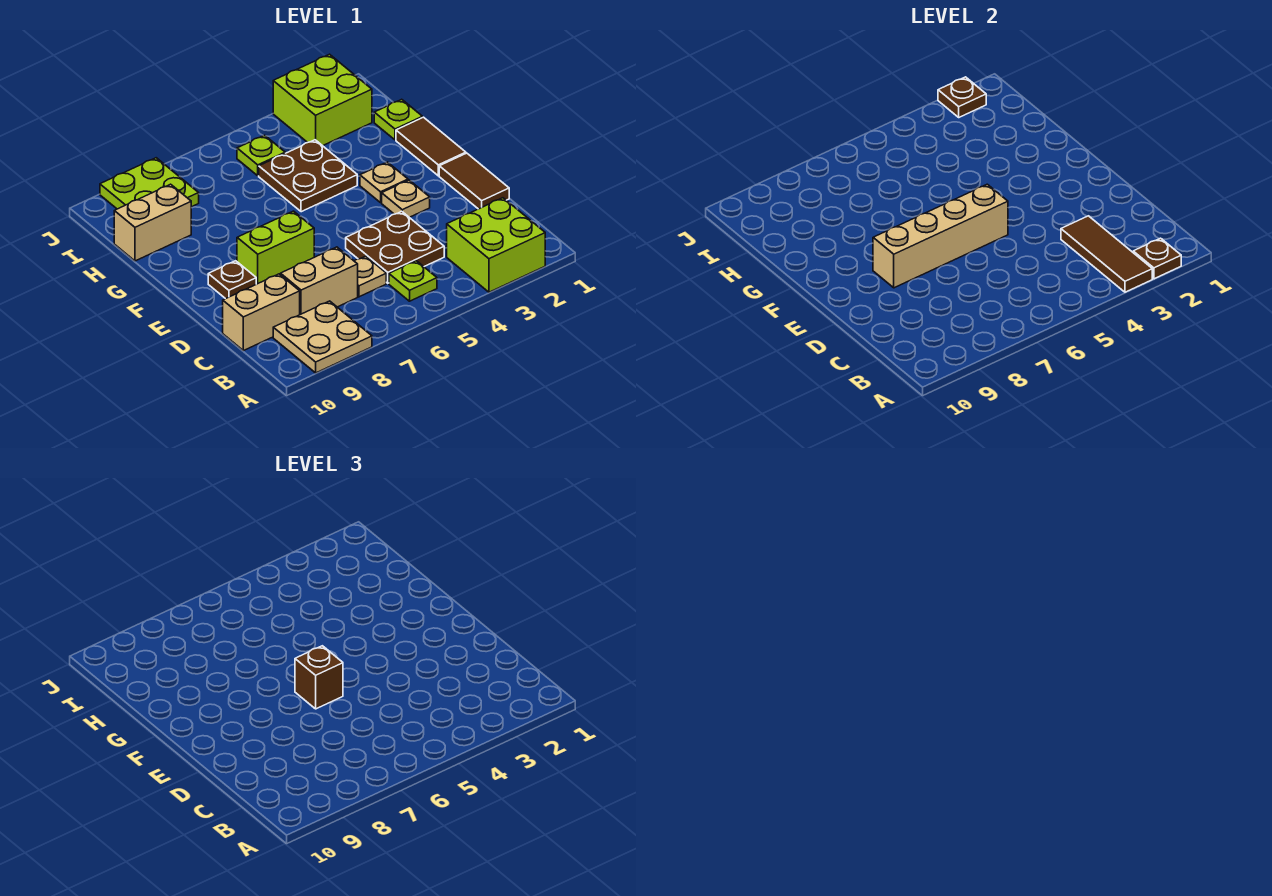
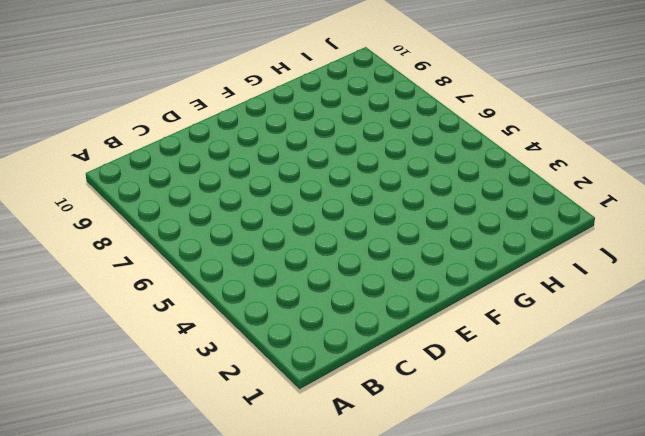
none -> lime brick A2:B3 level 1
none -> tan plate A8:B9 level 1
none -> lime plate B5 level 1

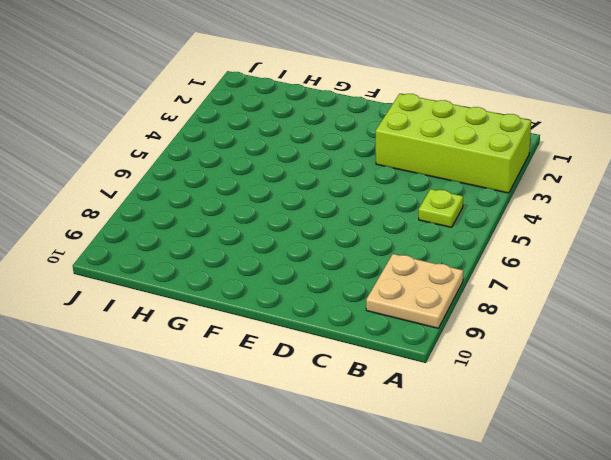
lime brick A2:D3 level 1 -> lime brick A2:B3 level 1
none -> brown plate C4:D5 level 1
none -> tan plate C6 level 1
none -> tan brick C7:C8 level 1

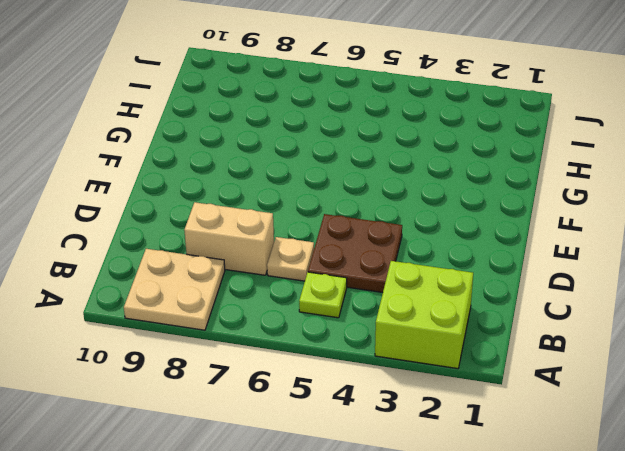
none -> tan brick C9:C10 level 1
none -> brown tile D1:E1 level 1
none -> tan plate E3 level 1

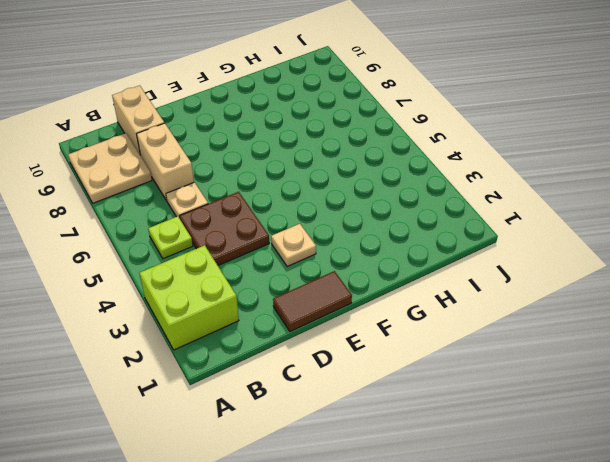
none -> lime brick E7:E8 level 1
none -> brown plate E9 level 1
none -> brown tile F1:G1 level 1

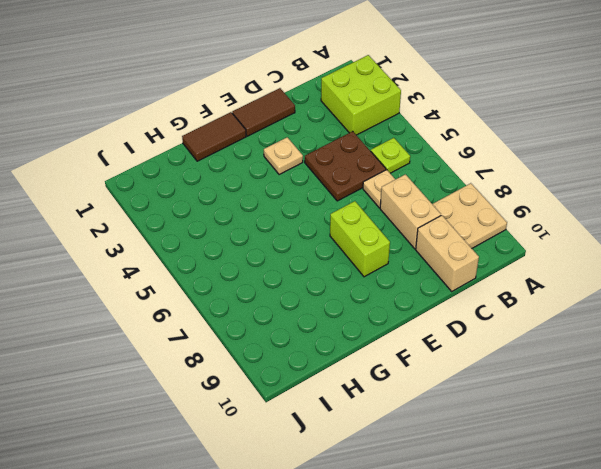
none -> brown plate E9 level 1
none -> tan plate F3 level 1
none -> brown plate G4:H5 level 1

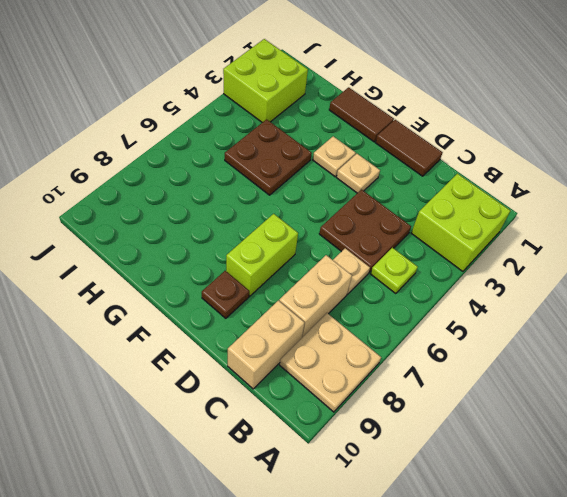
none -> lime plate H1 level 1
none -> tan brick H9:H10 level 1
none -> lime plate I5 level 1

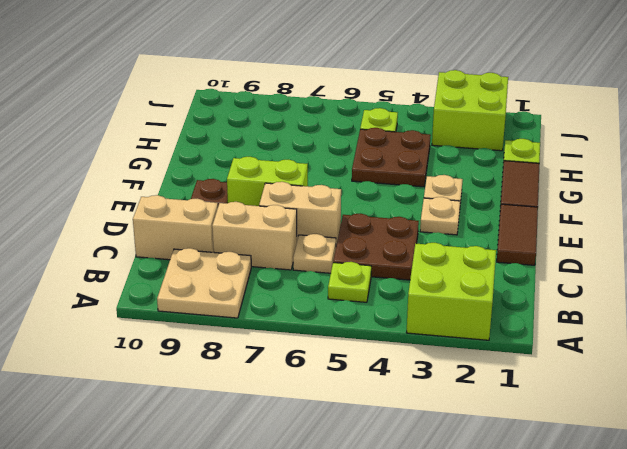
tan brick D6:D7 level 1 -> tan brick H9:H10 level 1
none -> lime plate I8:J9 level 1
none -> brown plate A2 level 2
none -> brown tile A3:C3 level 2

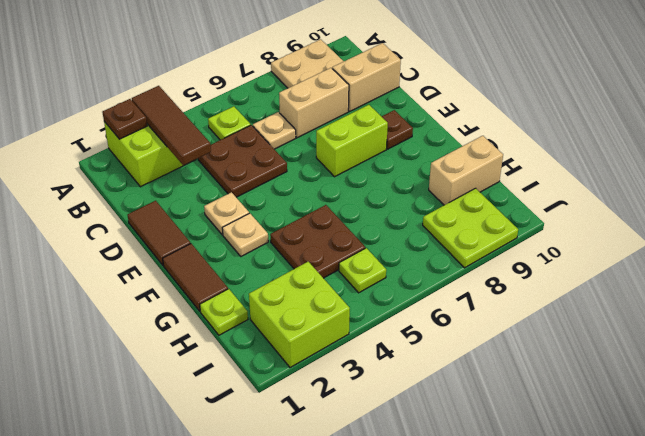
none -> tan brick E5:E8 level 2
none -> brown plate J2 level 2
none -> brown brick E6 level 3

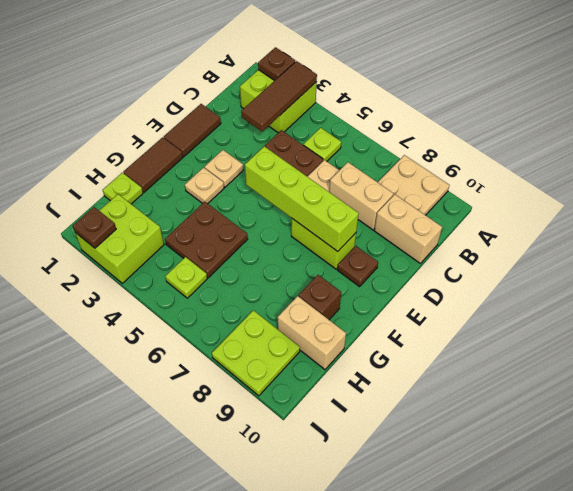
lime brick E5:E8 level 2 -> tan brick E5:E8 level 2
brown brick G9 level 1 -> brown brick E6 level 3

